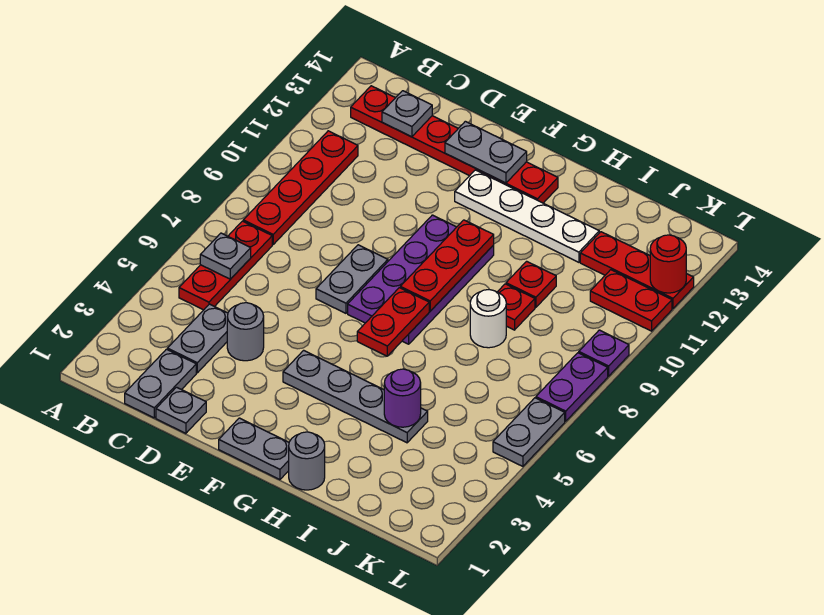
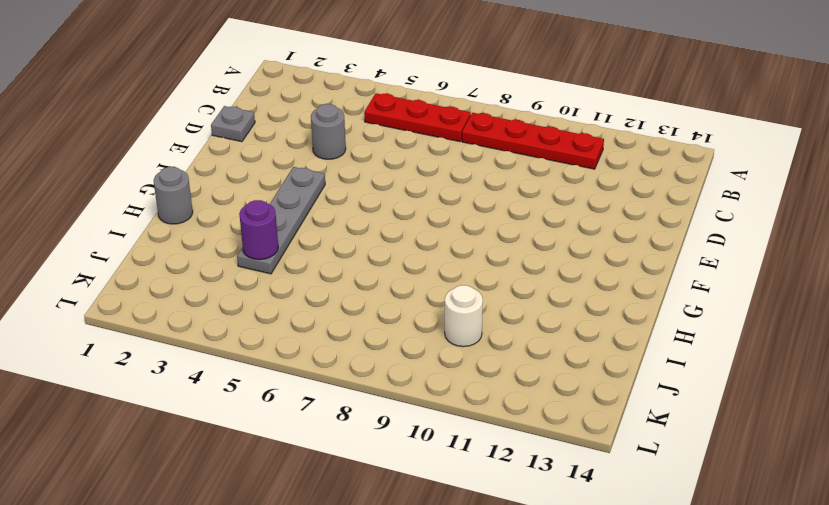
white round brick J10 level 1 -> white round brick I8 level 1
none -> red plate B13:G13 level 1
none -> grey plate C1:C2 level 1
none -> grey plate C3:C4 level 1

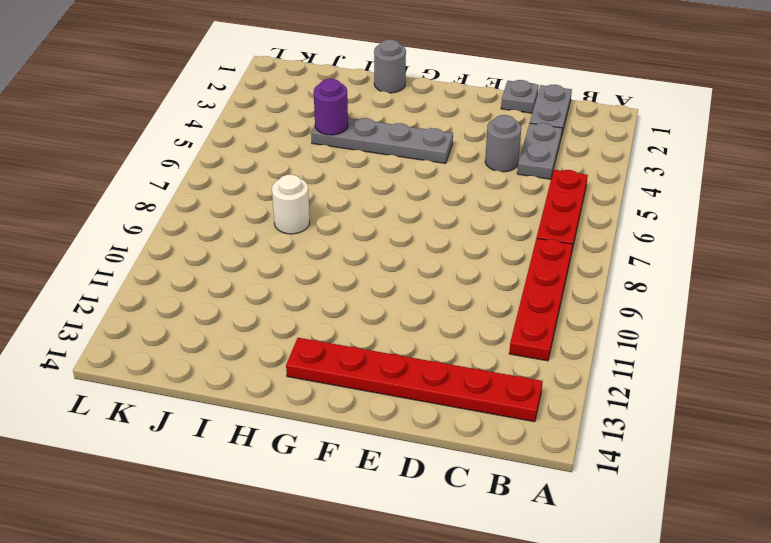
none -> grey plate E7:E8 level 1
none -> grey plate F1:G1 level 1
none -> purple plate F7:G10 level 1

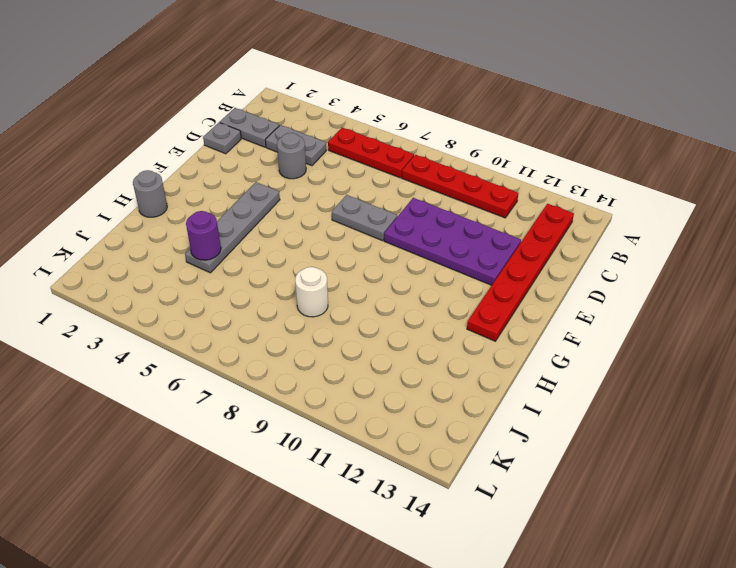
purple plate D9:E12 level 1 -> purple plate F7:G10 level 1
none -> grey plate F1:G1 level 1
none -> white plate F12:I12 level 1
none -> red plate I9 level 1

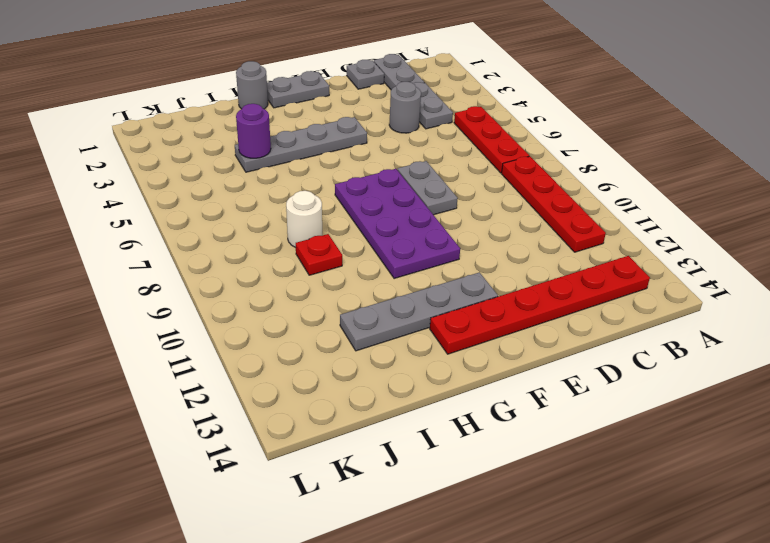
grey plate F12:I12 level 1 -> white plate F12:I12 level 1
none -> red plate I10 level 1
none -> red plate J12:L12 level 1
none -> red plate K11:L11 level 1

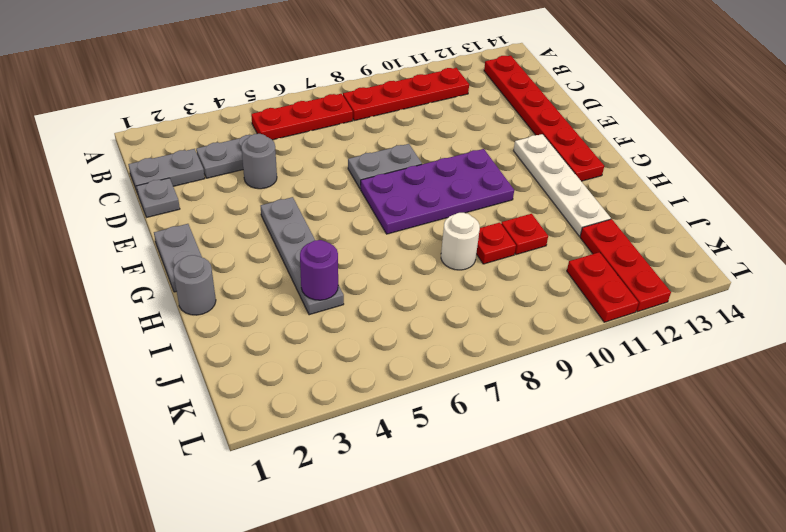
none -> grey plate L5:L6 level 1
none -> purple plate L7:L8 level 1
none -> purple plate L9 level 1

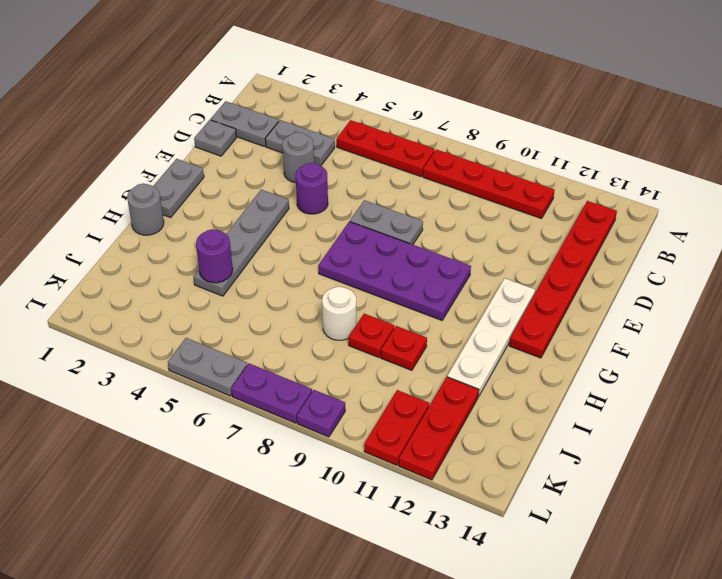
purple round brick E5 level 1 -> none
none -> grey plate B6 level 2
none -> grey plate C13 level 2
none -> grey plate E13:F13 level 2

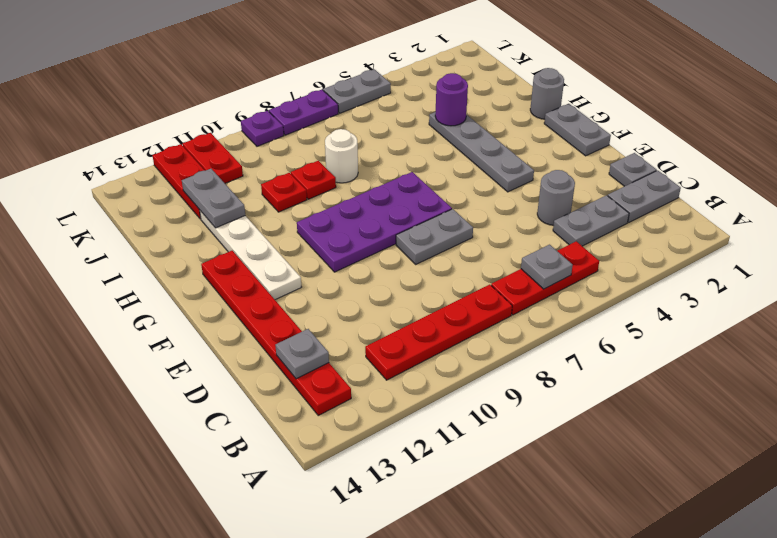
grey plate I12:J12 level 2 -> grey plate E13:F13 level 2
none -> red plate G6:G7 level 2
none -> red plate G8:G10 level 2
none -> red round brick L12 level 2

